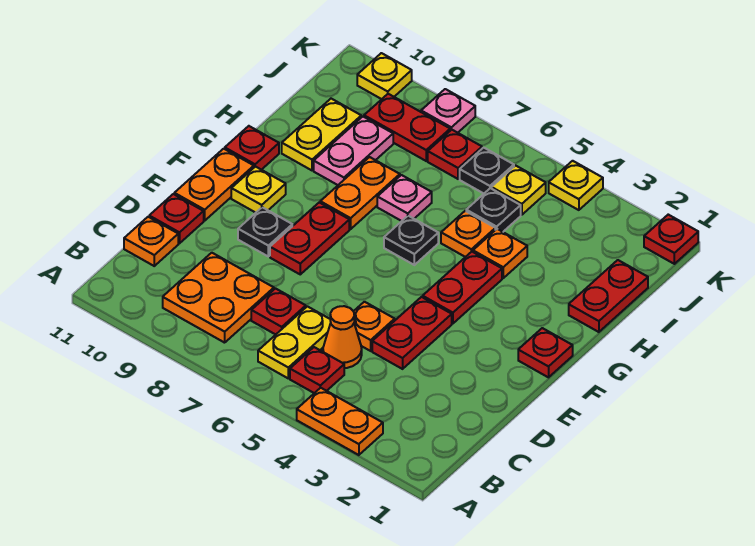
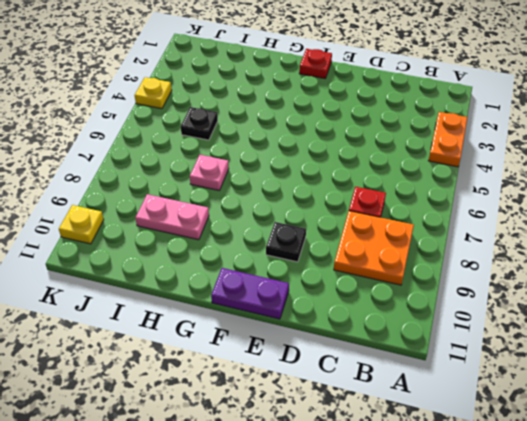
purple plate E11:F11 level 1 -> orange plate E11:F11 level 1
none -> red plate B5 level 1
none -> yellow plate B6:C6 level 1
none -> orange cone C5 level 1
none -> orange plate C11 level 1

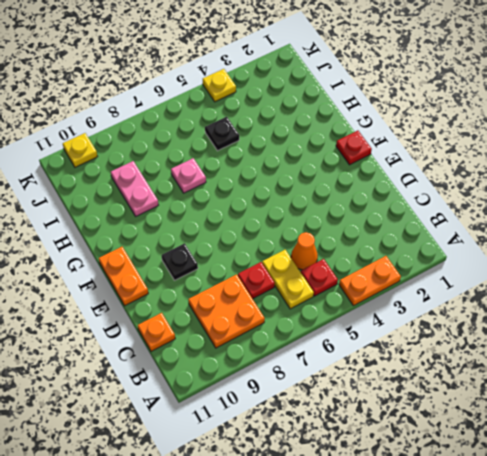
none -> red plate D4:E4 level 1
none -> orange plate D5 level 1
none -> red plate D11 level 1
none -> red plate E8:F8 level 1

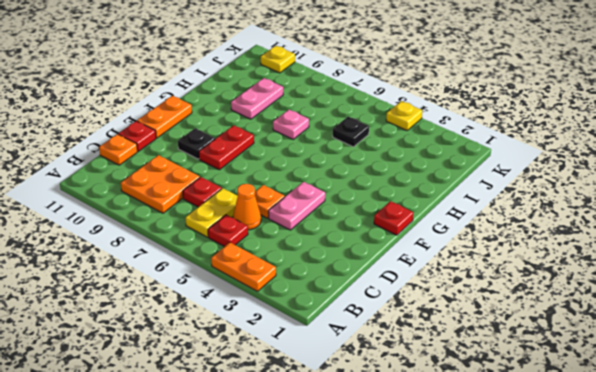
pink plate D4:E4 level 1 -> red plate D4:E4 level 1
none -> red plate F4:G4 level 1
none -> yellow plate F10 level 1
none -> black plate G6 level 1
none -> orange plate G8:H8 level 1

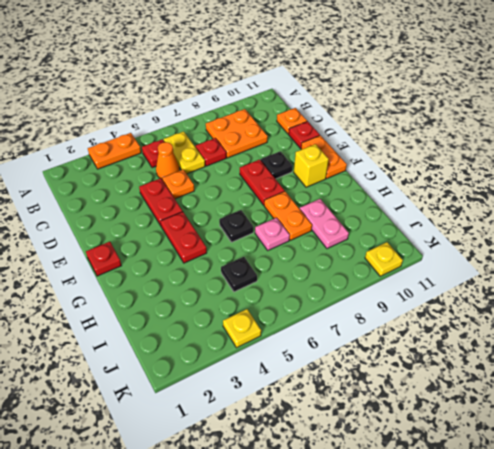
yellow brick F10 level 1 -> yellow plate F10 level 1
none -> red plate G11 level 1
none -> red plate H1:I1 level 1
none -> orange plate H4 level 1
none -> orange plate H5 level 1

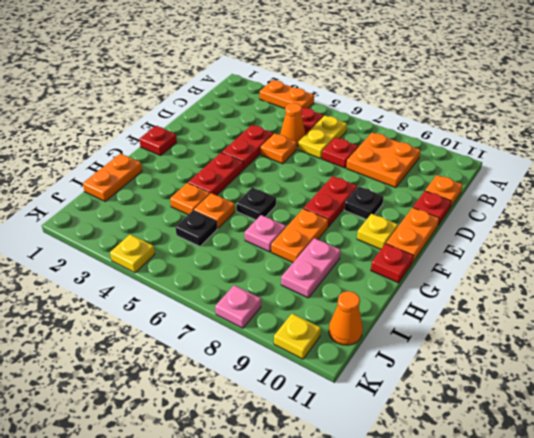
orange plate H1:I1 level 1 -> red plate H1:I1 level 1
orange cone J11 level 1 -> none
none -> yellow plate H10:I10 level 1
none -> yellow plate J5 level 1
none -> black plate J6 level 1
none -> red plate J7 level 1

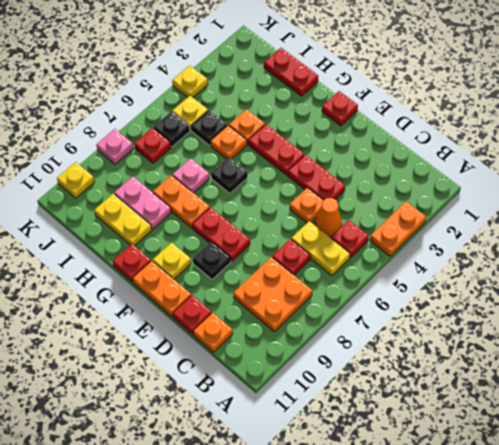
none -> red plate J8:J9 level 1
none -> red plate K1 level 1

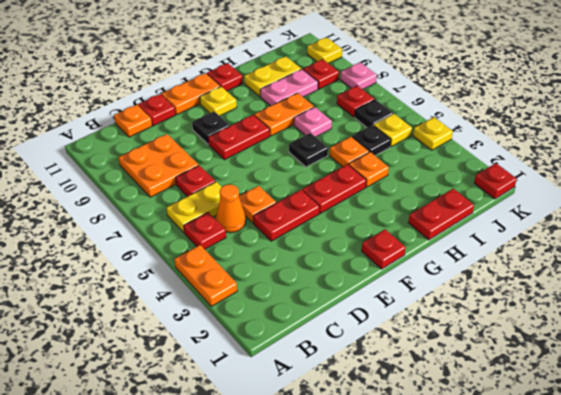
red plate J9 level 1 -> red plate J8:J9 level 1

